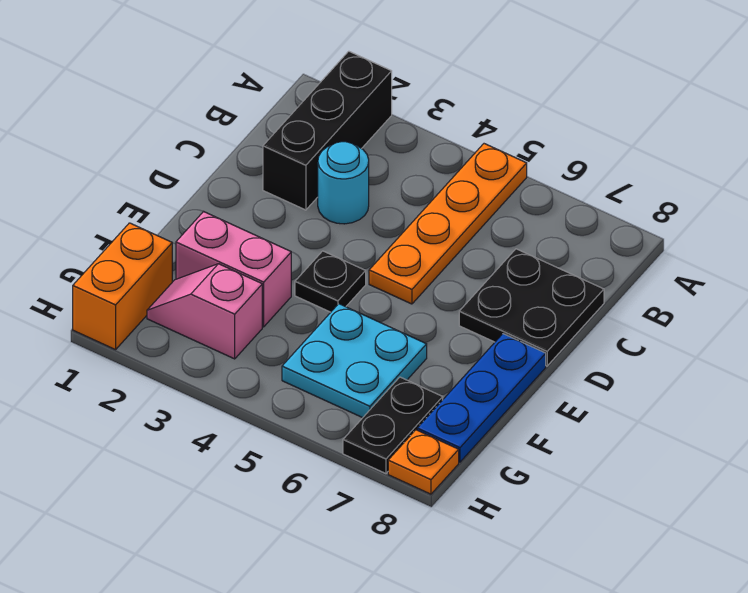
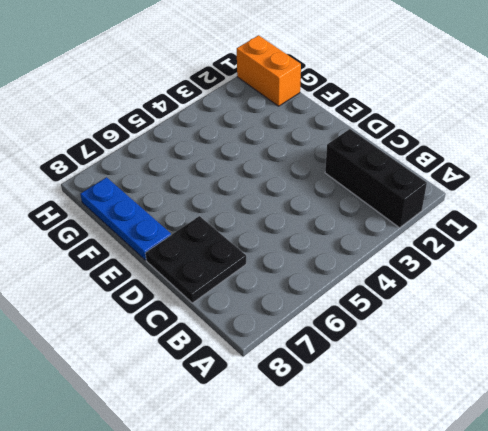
none -> orange plate A5:D5 level 1
none -> cyan round brick C3 level 1
none -> black plate E4 level 1

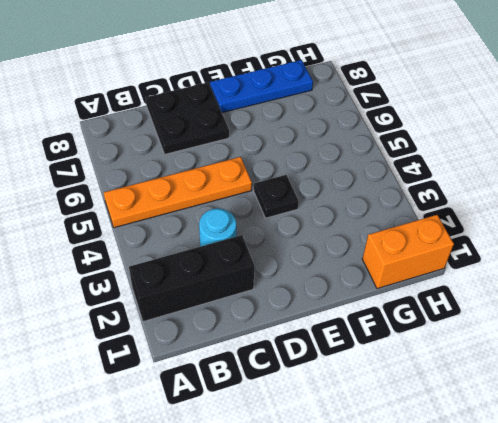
none -> pink brick F2:F3 level 1
none -> cyan plate F5:G6 level 1
none -> pink slope G2:G3 level 1 top 3

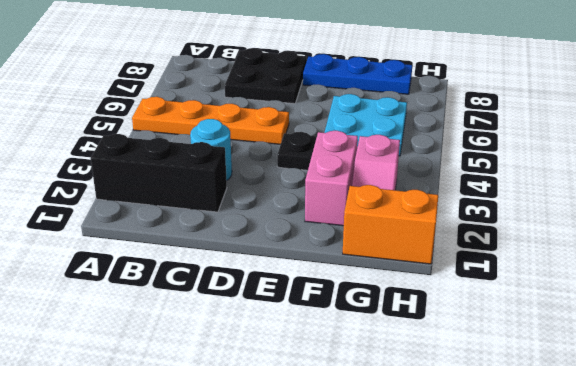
none -> black plate G7:H7 level 1
none -> orange plate H8 level 1

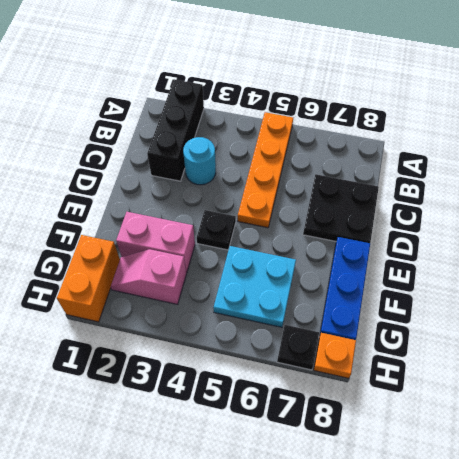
black plate H7 level 1 -> black plate G7:H7 level 1

